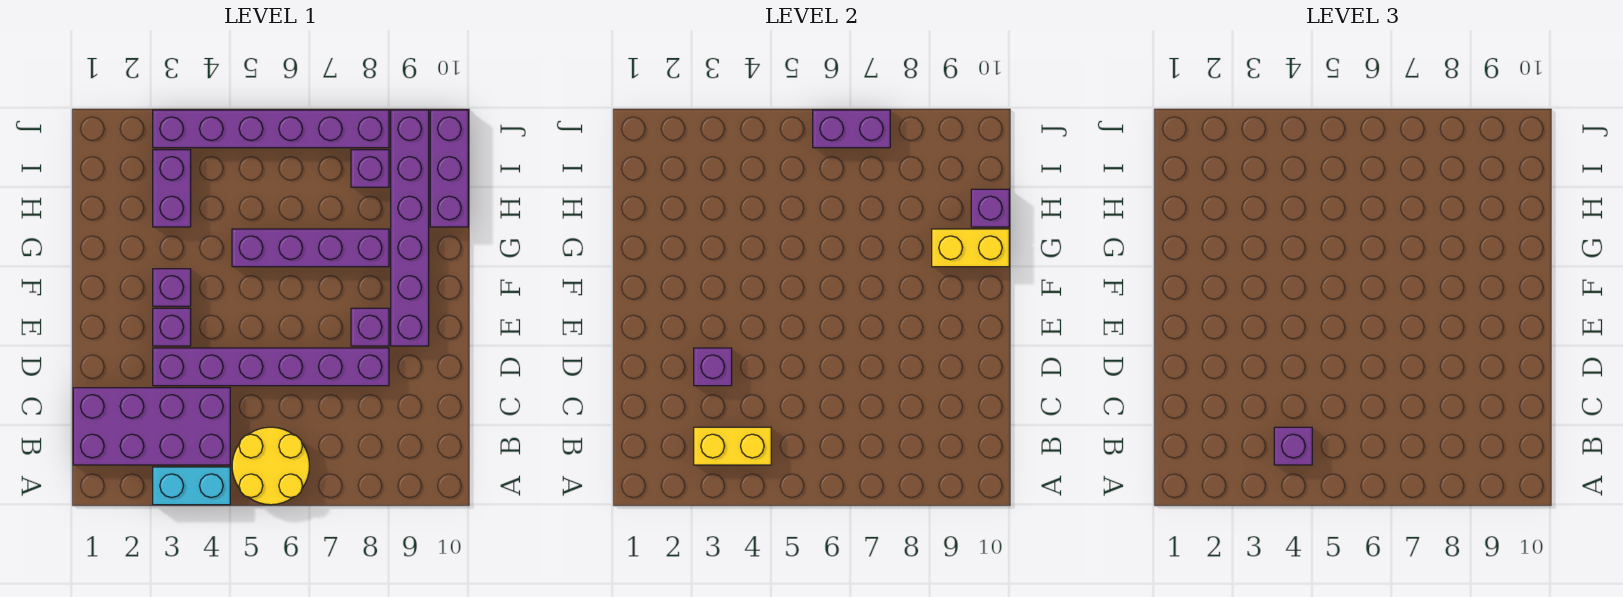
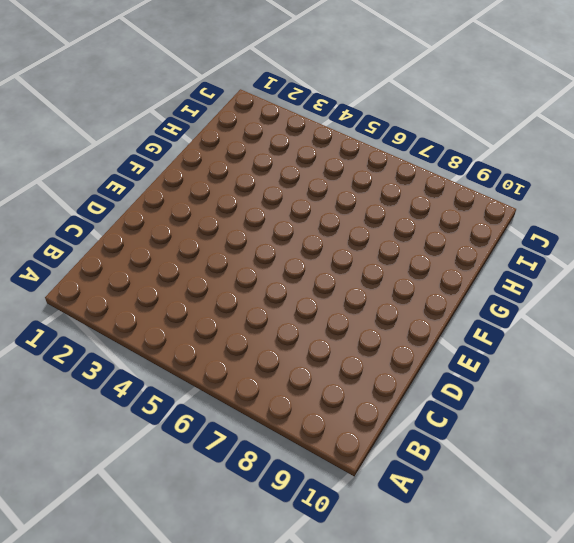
none -> cyan brick A3:A4 level 1
none -> yellow round brick A5:B6 level 1
none -> purple brick B1:C4 level 1

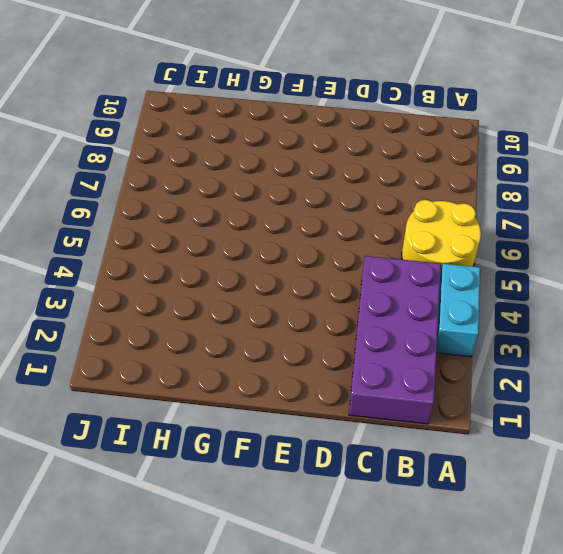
none -> purple brick D3:D8 level 1
none -> purple brick E3 level 1
none -> purple brick E8 level 1

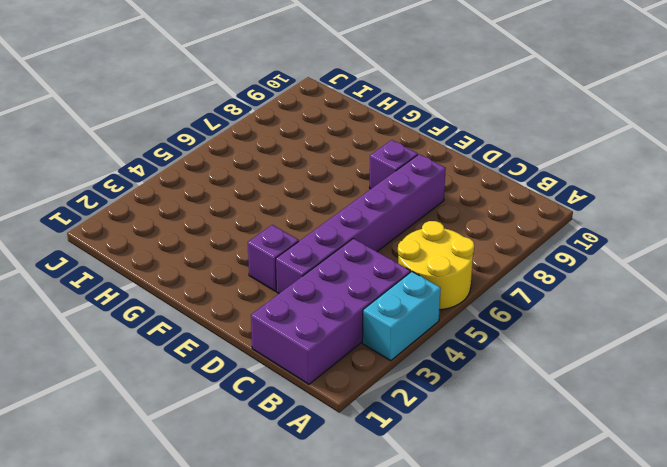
none -> purple brick E9:J9 level 1
none -> purple brick F3 level 1
none -> purple brick G5:G8 level 1

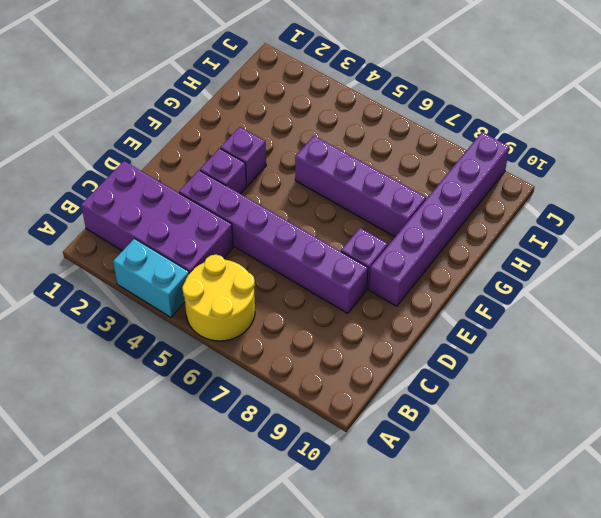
none -> purple brick H3:I3 level 1
none -> purple brick H10:J10 level 1
none -> purple brick I8 level 1

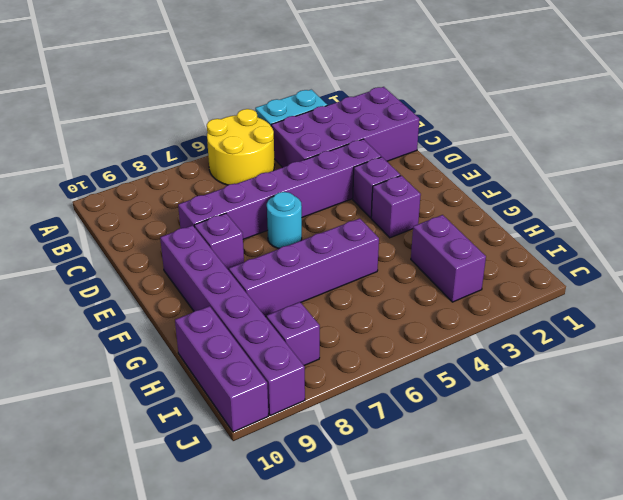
cyan round brick E6 level 1 -> none
none -> purple brick J3:J8 level 1
none -> yellow brick B3:B4 level 2
none -> purple brick D3 level 2

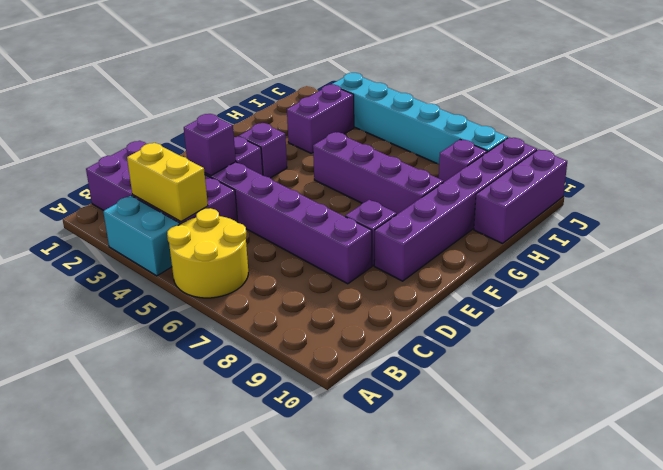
cyan brick J3:J8 level 1 -> purple brick J3:J8 level 1
none -> yellow brick G9:G10 level 2
none -> purple brick H10 level 2
none -> purple brick J6:J7 level 2

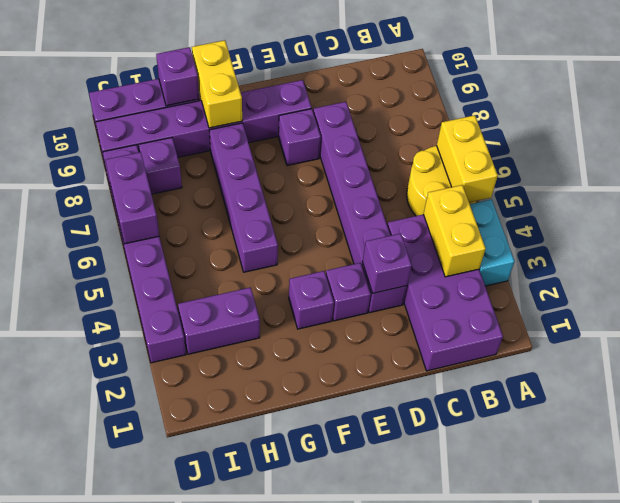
yellow brick A5:A6 level 2 -> none
none -> purple brick B4 level 3

